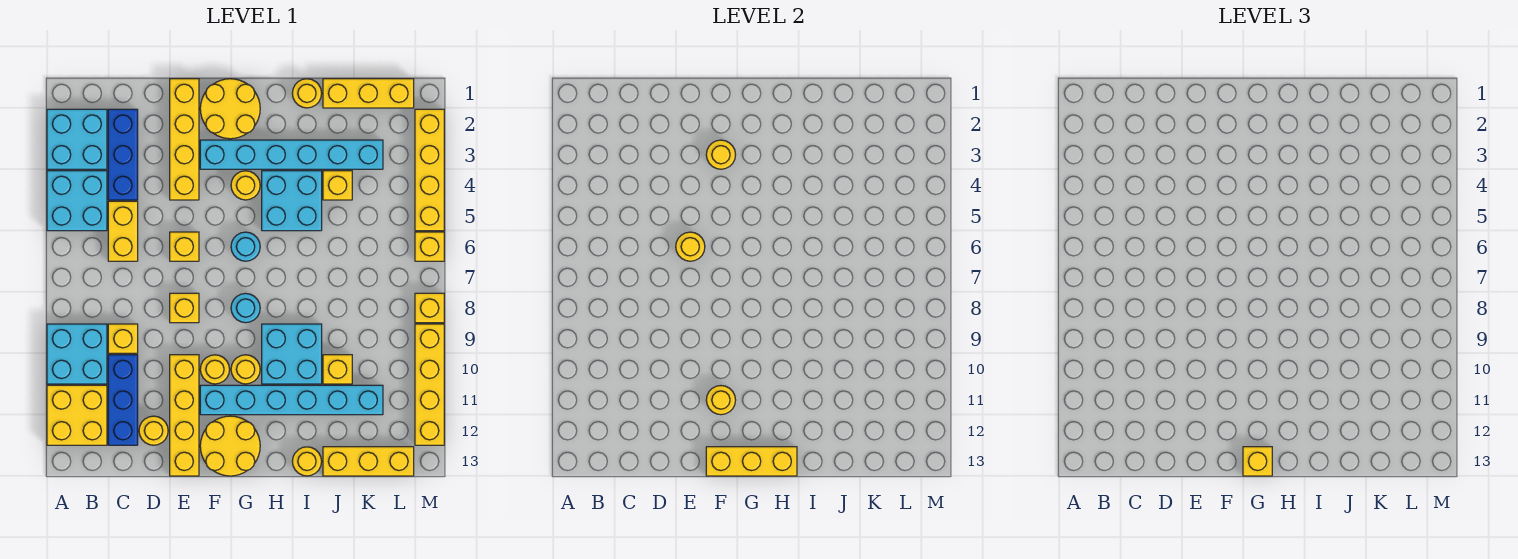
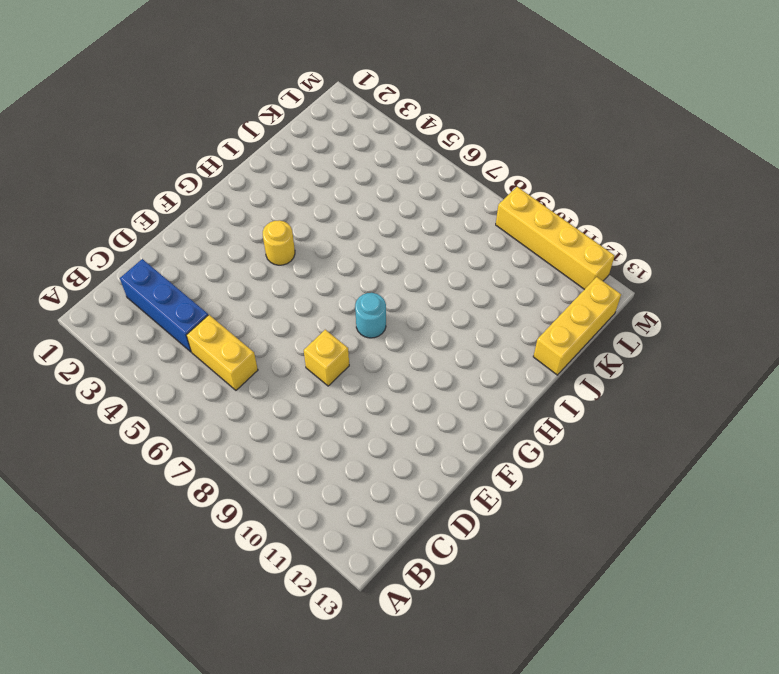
none -> cyan brick A2:B3 level 1
none -> cyan brick A4:B5 level 1
none -> cyan brick A9:B10 level 1
none -> yellow brick A11:B12 level 1

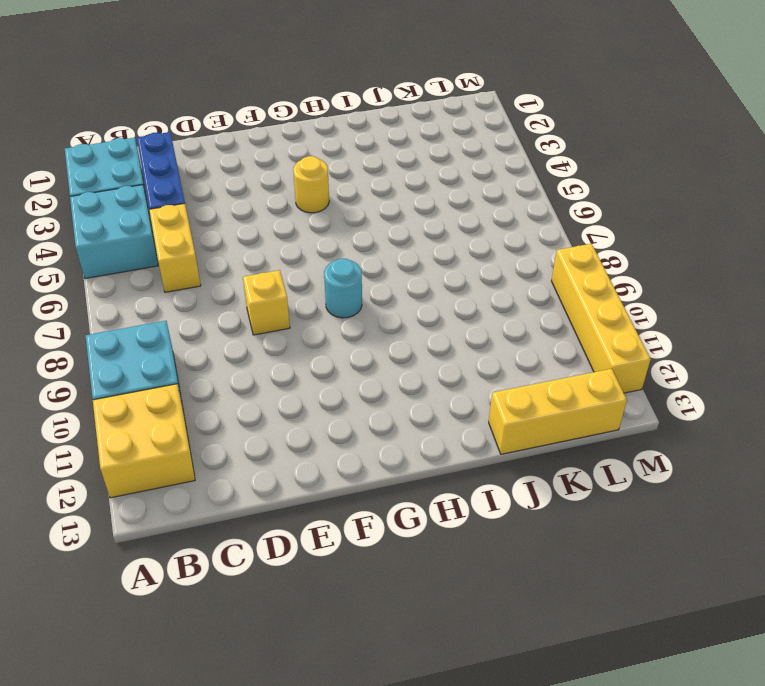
none -> yellow brick C9 level 1
none -> blue brick C10:C12 level 1
none -> yellow round brick D12 level 1
none -> yellow brick E1:E4 level 1

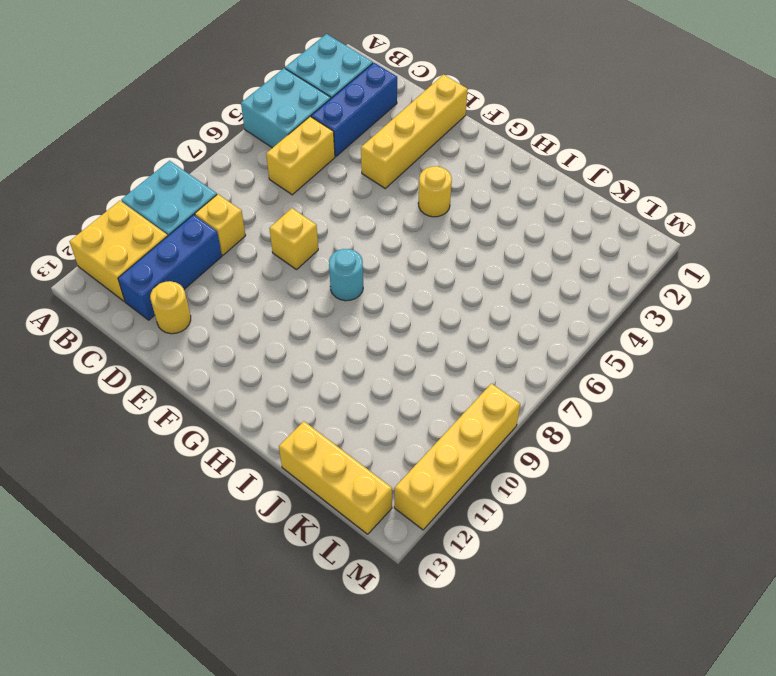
none -> yellow brick E6 level 1
none -> yellow brick E10:E13 level 1
none -> yellow round brick F1:G2 level 1
none -> cyan brick F3:K3 level 1

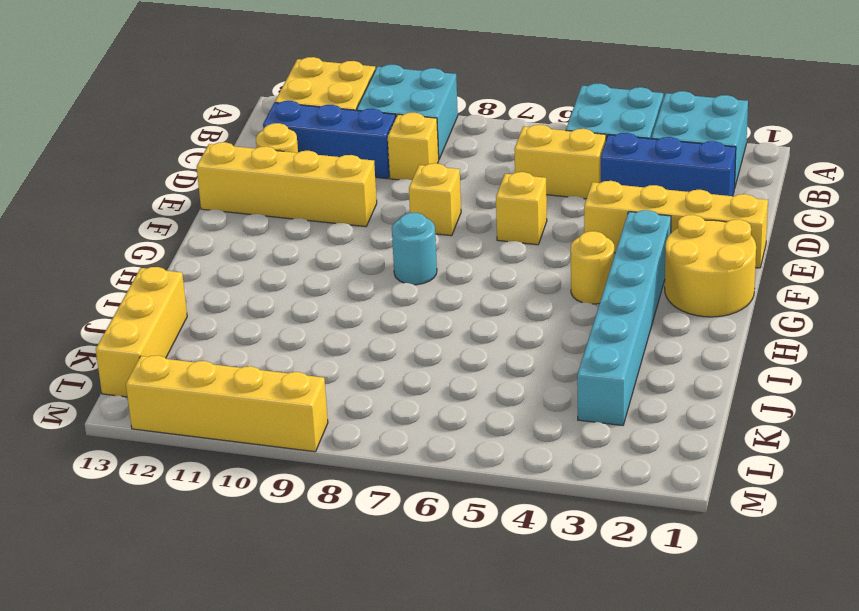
none -> yellow round brick F10 level 1
none -> cyan brick F11:K11 level 1
none -> yellow round brick F12:G13 level 1
none -> cyan round brick G6 level 1

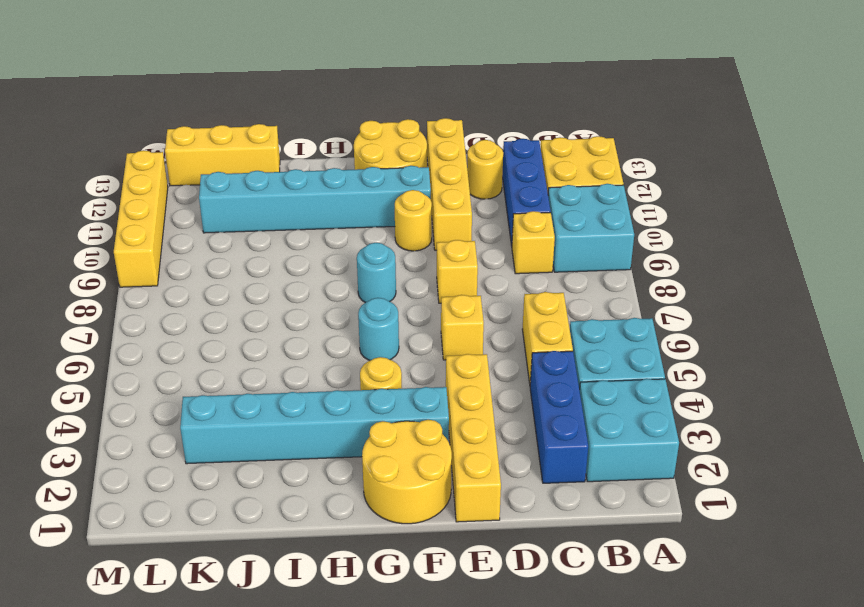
none -> yellow round brick G10 level 1
none -> cyan brick H4:I5 level 1
none -> cyan brick H9:I10 level 1
none -> yellow round brick I1 level 1

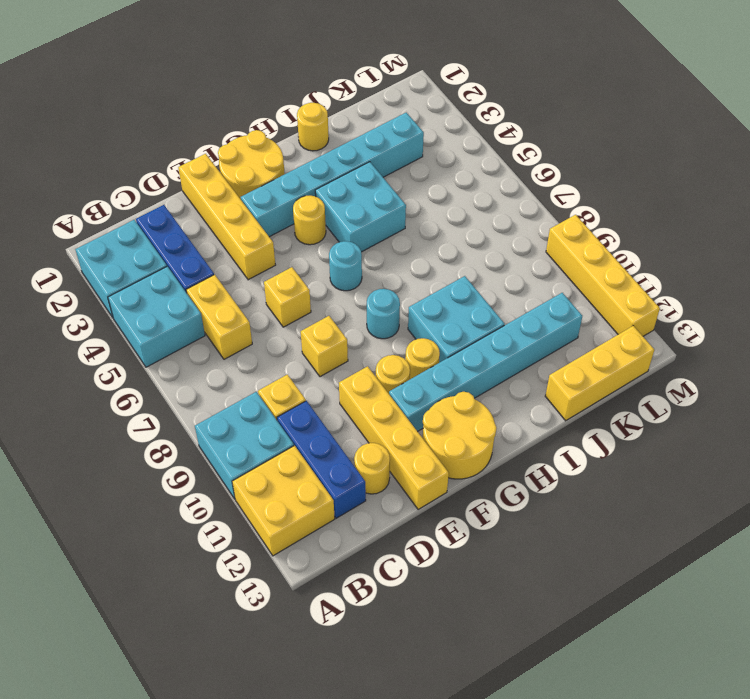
none -> yellow round brick I13 level 1
none -> yellow brick J1:L1 level 1
none -> yellow brick J4 level 1
none -> yellow brick J10 level 1

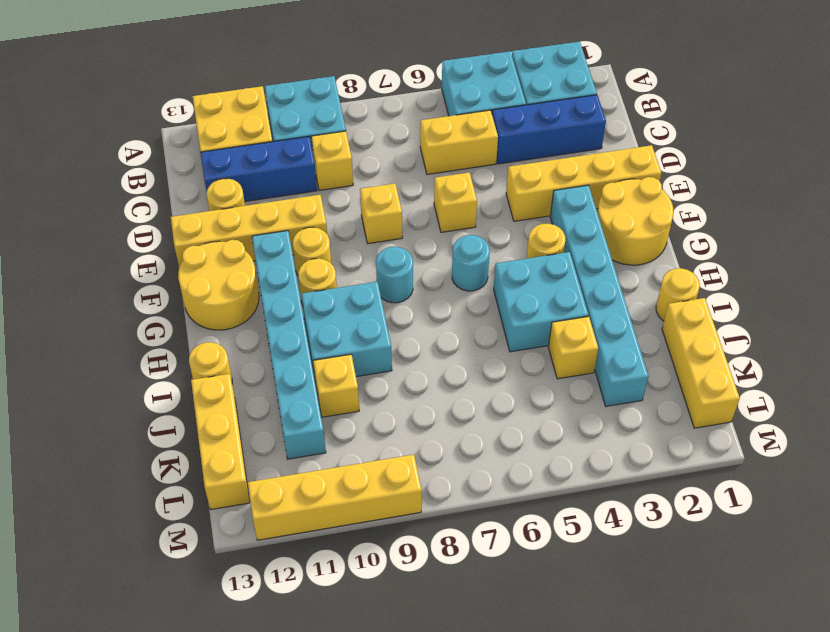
none -> yellow brick M2:M5 level 1
none -> yellow brick M6 level 1
none -> yellow brick M8 level 1
none -> yellow round brick E6 level 2

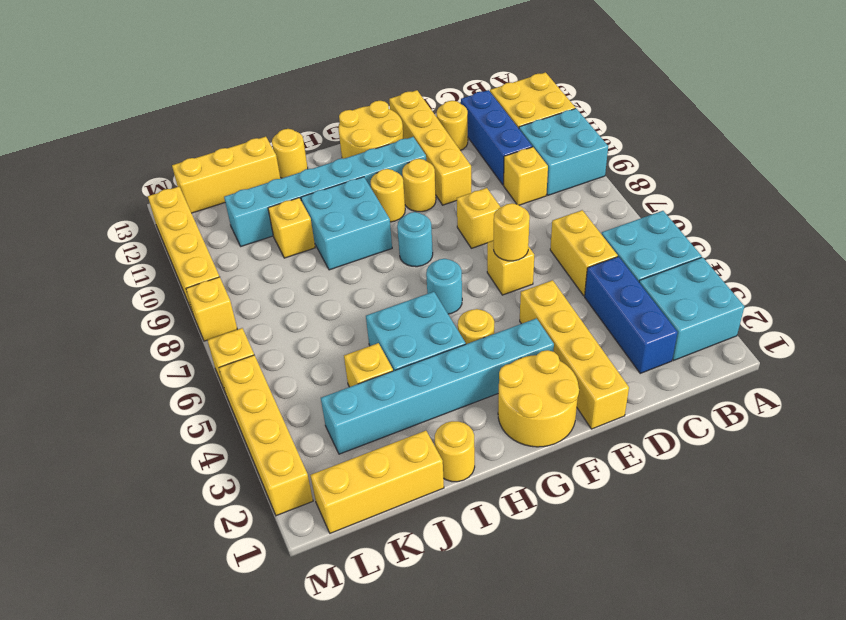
none -> yellow round brick F3 level 2
none -> yellow round brick F11 level 2
none -> yellow brick F13:H13 level 2
none -> yellow brick G13 level 3

